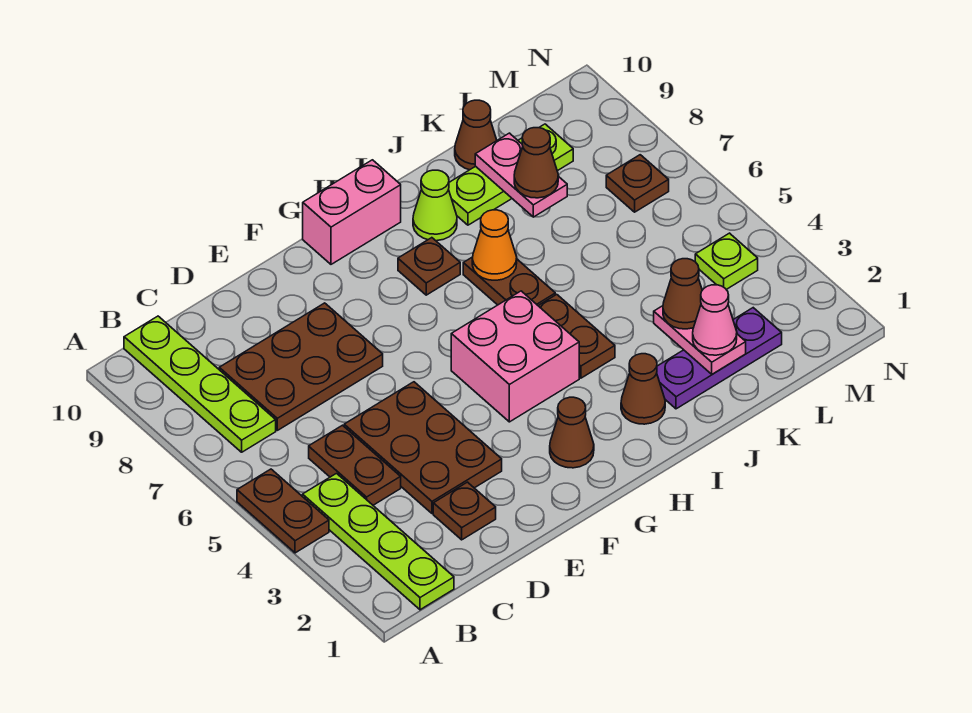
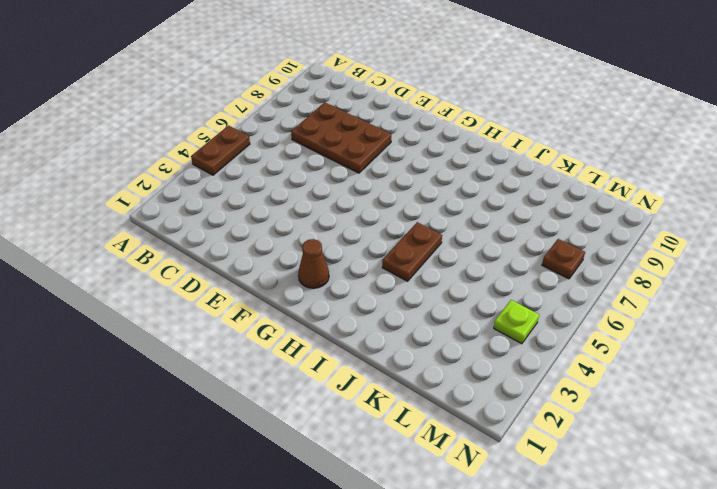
none -> lime plate B1:B4 level 1
none -> lime plate B7:B10 level 1
none -> brown plate C4:C5 level 1

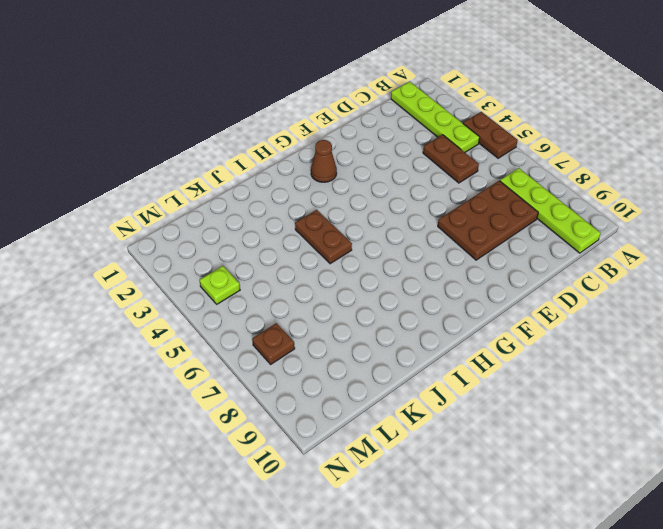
none -> brown plate D2 level 1
none -> brown plate D3:E5 level 1
none -> pink brick G4:H5 level 1

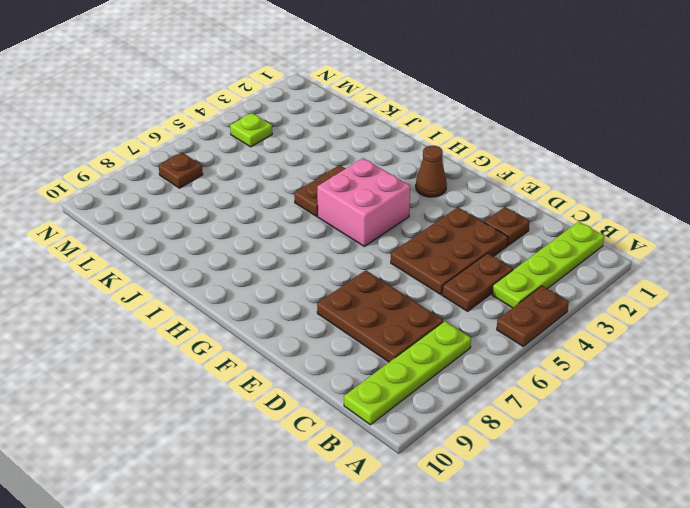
none -> pink brick G10:H10 level 1
none -> brown plate H8 level 1
none -> brown cone I2 level 1

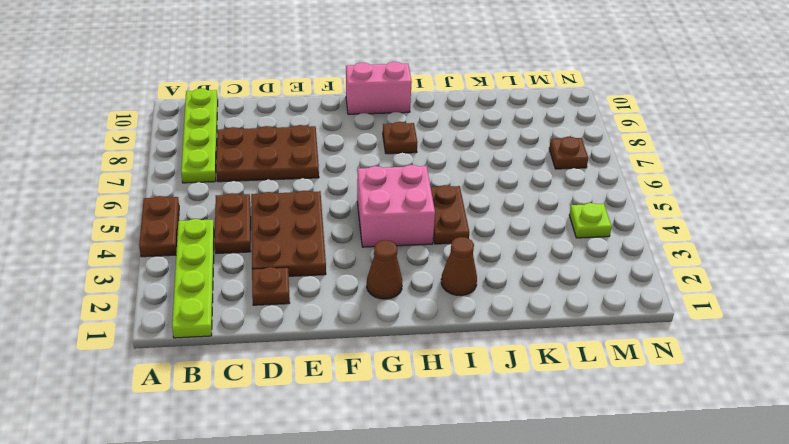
none -> brown plate I6:I7 level 1
none -> lime cone I9 level 1
none -> purple plate J2:L2 level 1

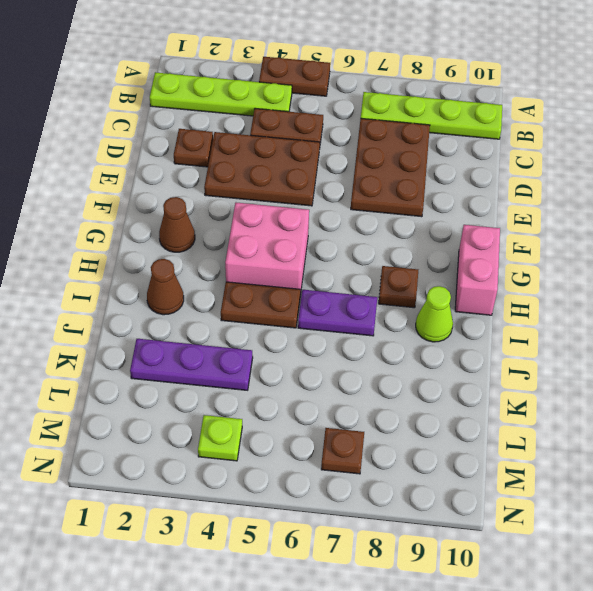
purple plate I6:I7 level 1 -> brown plate I6:I7 level 1
purple plate K2:K4 level 1 -> purple plate J2:L2 level 1
none -> lime plate J9:L9 level 1
none -> brown cone K10 level 1
none -> orange cone I7 level 2

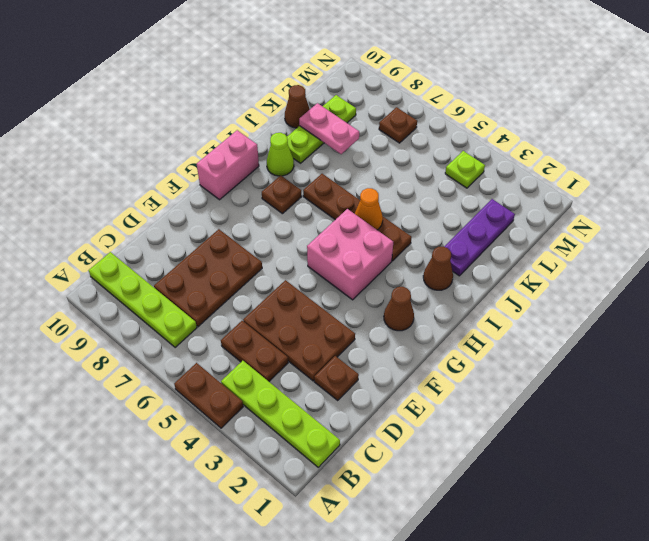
orange cone I5 level 2 -> orange cone I7 level 2
none -> pink plate K2:K3 level 2
none -> pink cone K2 level 3
none -> brown cone K3 level 3

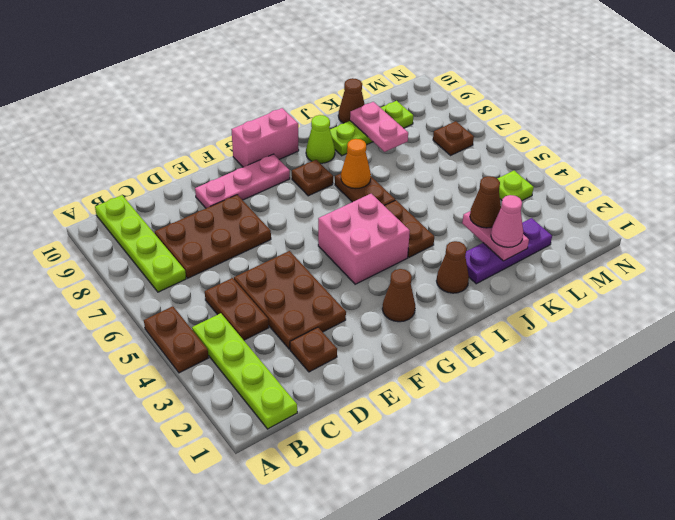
pink plate E9:G9 level 1 -> none
none -> brown cone K8 level 3

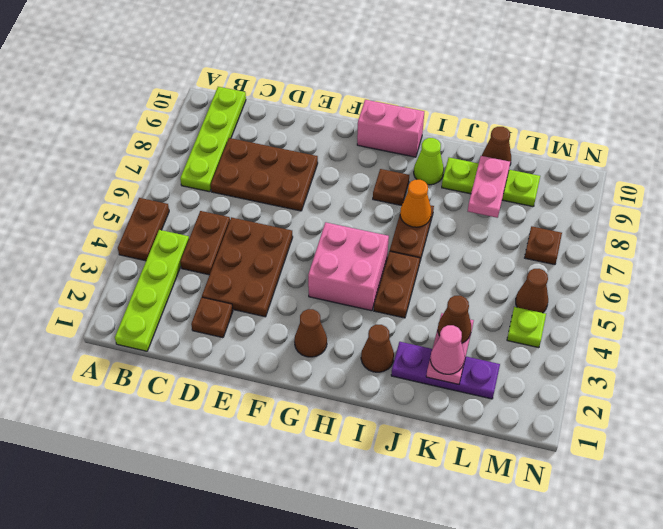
brown cone M5 level 1 -> brown cone K8 level 3

